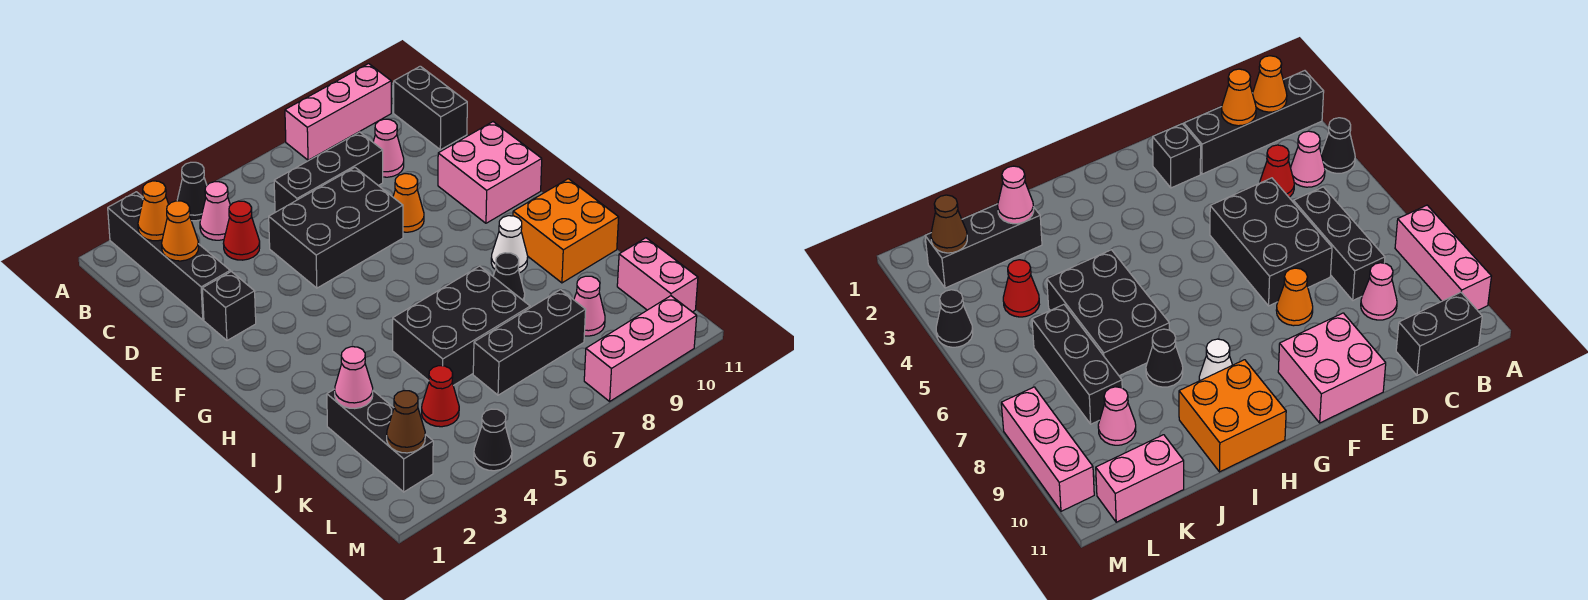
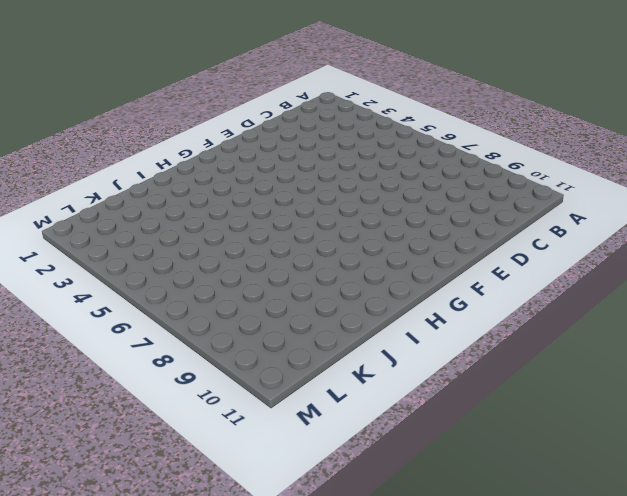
none -> black brick A2:D2 level 1
none -> black cone A4 level 1
none -> pink brick A8:A10 level 1

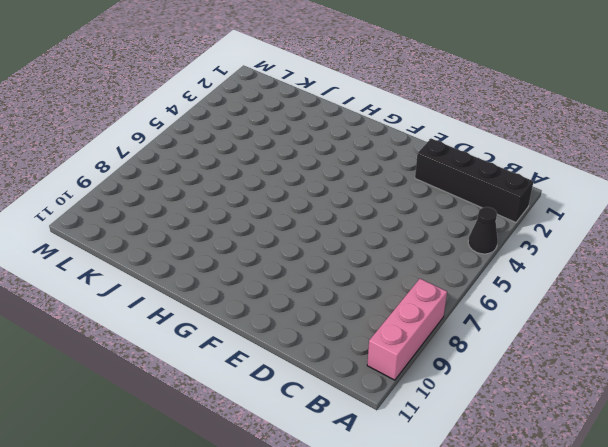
none -> pink cone B4 level 1
none -> black brick B11:C11 level 1
none -> red cone C4 level 1

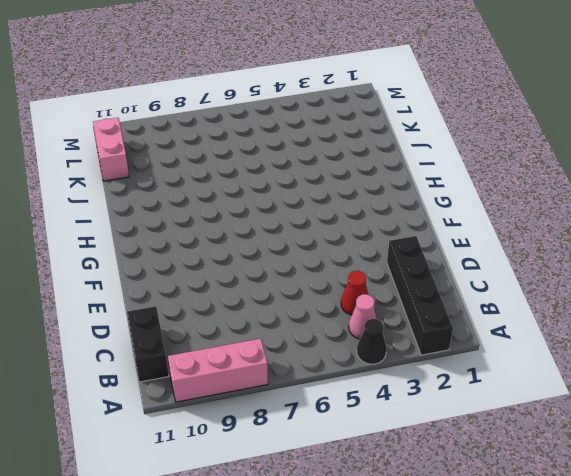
none -> black brick C6:C8 level 1
none -> pink cone C9 level 1
none -> black brick D5:E7 level 1

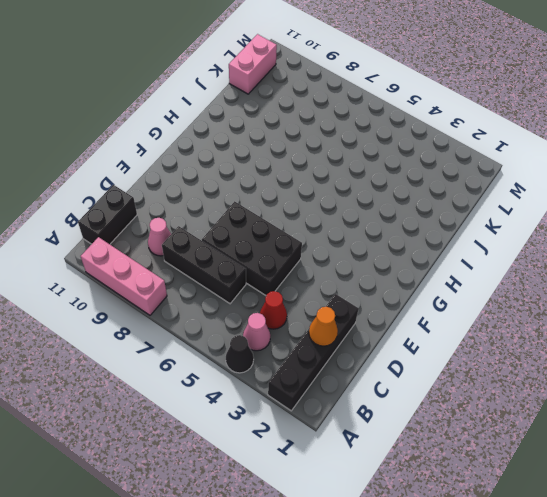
none -> black brick E2 level 1
none -> orange cone E8 level 1
none -> pink brick E10:F11 level 1

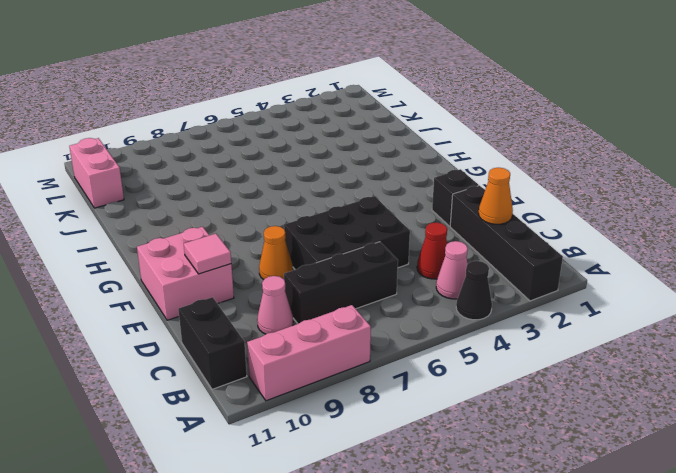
pink tile E10 level 2 -> none
none -> white cone H9 level 1
none -> orange brick H10:I11 level 1
none -> black brick I5:J7 level 1

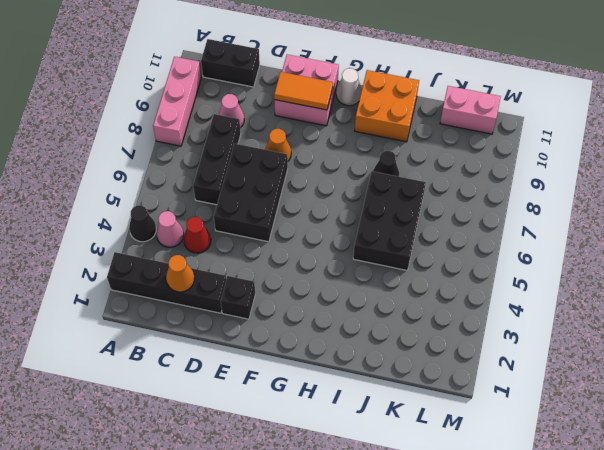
orange tile E10:F10 level 2 -> none
white cone G11 level 1 -> white cone H9 level 1
none -> black brick J2:L2 level 1
none -> red cone K4 level 1
none -> black brick K6:K8 level 1

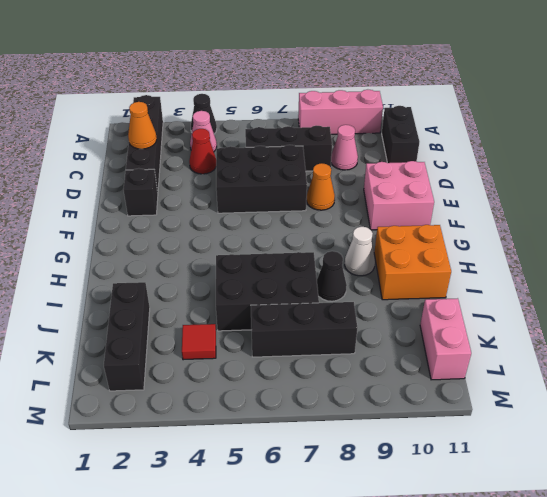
red tile K4 level 1 -> red cone K4 level 1
none -> pink cone K9 level 1
none -> black cone M4 level 1
none -> pink brick M8:M10 level 1

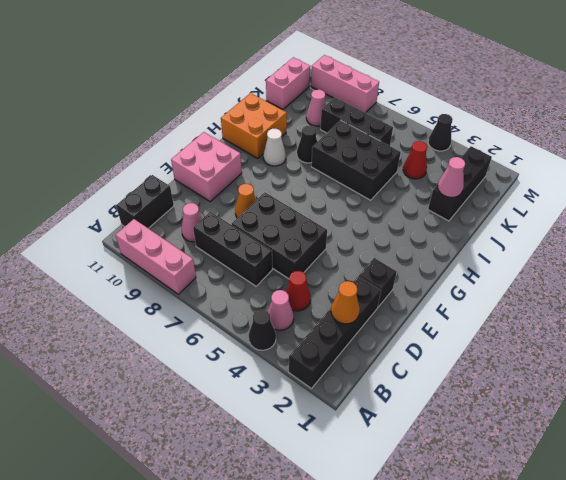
none -> orange cone B2 level 2
none -> brown cone L2 level 2

